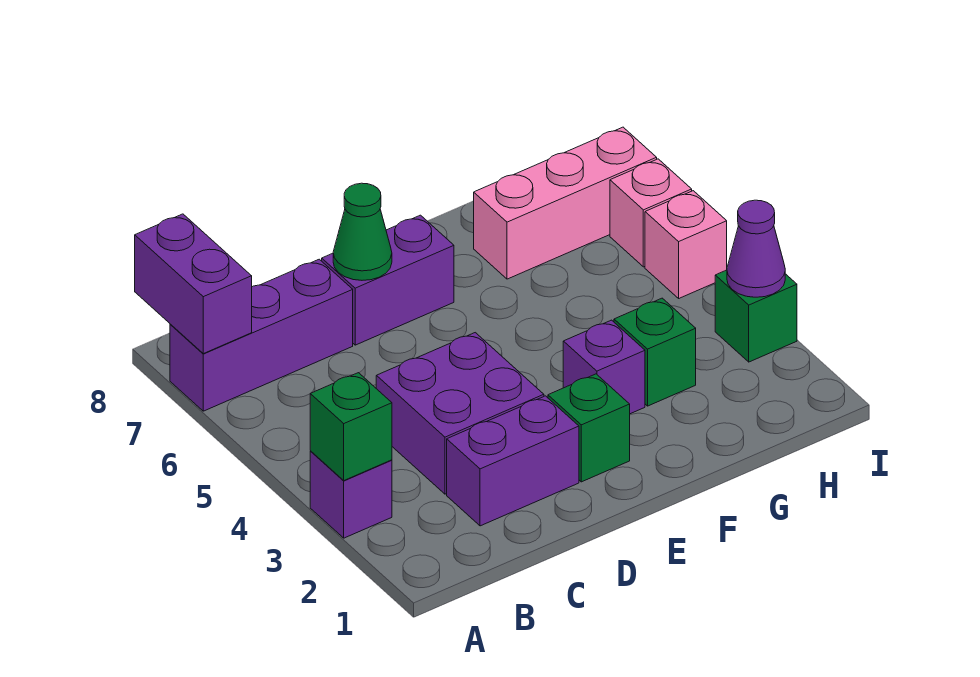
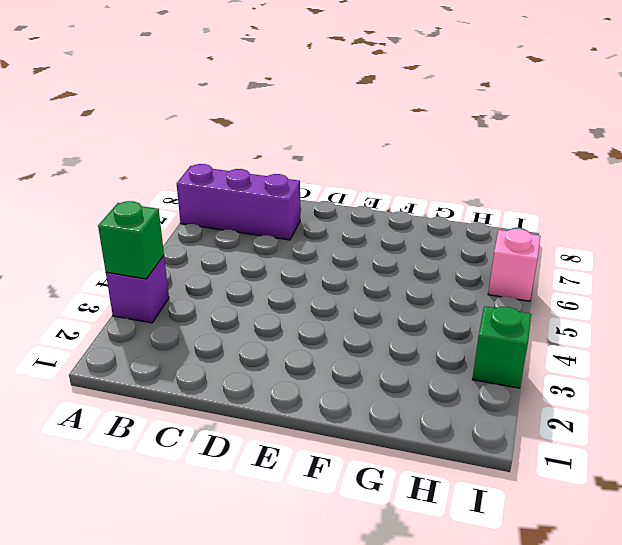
none -> purple brick C2:D2 level 1
none -> purple brick C3:D4 level 1
none -> purple brick D7:E7 level 1

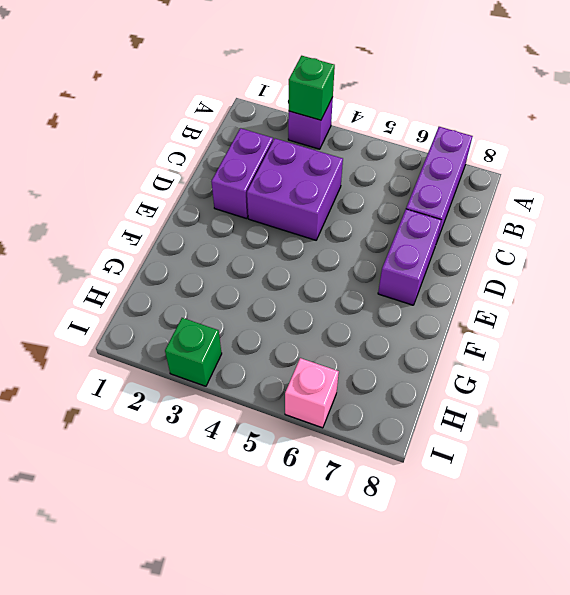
none -> green brick E2 level 1
none -> purple brick F3 level 1
none -> green brick G3 level 1

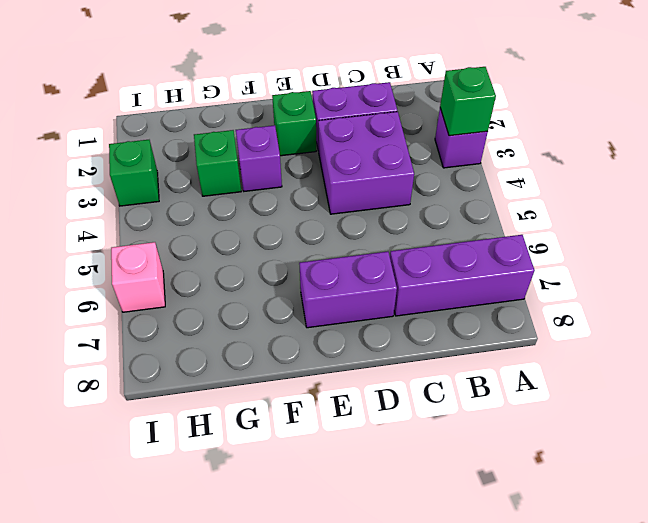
none -> pink brick G7:I7 level 1
none -> pink brick I5 level 1
none -> purple brick A7:A8 level 2

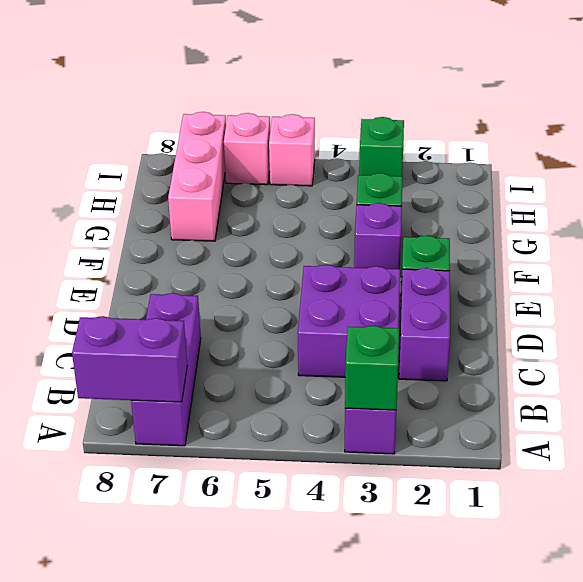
none -> purple brick D7:E7 level 1
none -> green cone D7 level 2
none -> purple cone I3 level 2

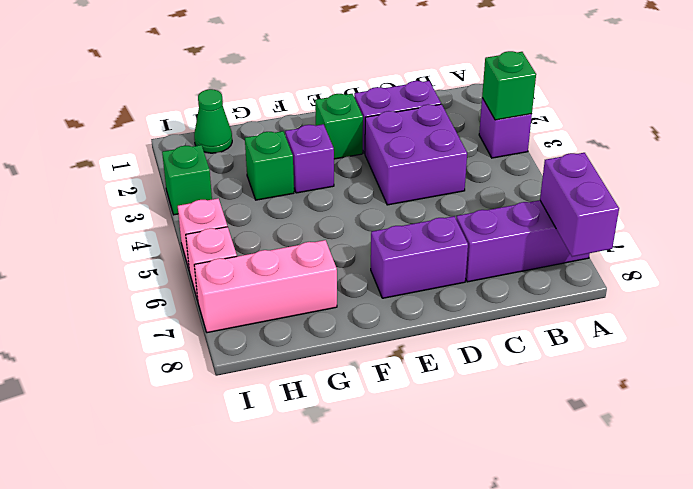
green cone H1 level 1 -> green cone D7 level 2
none -> purple cone I3 level 2

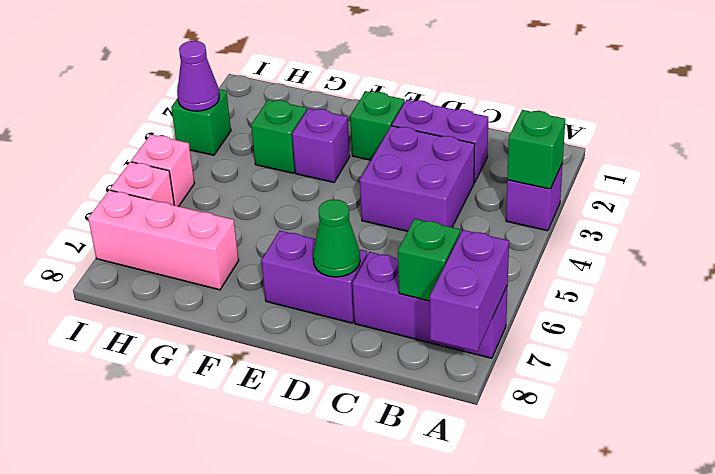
green brick B7 level 2 -> none

